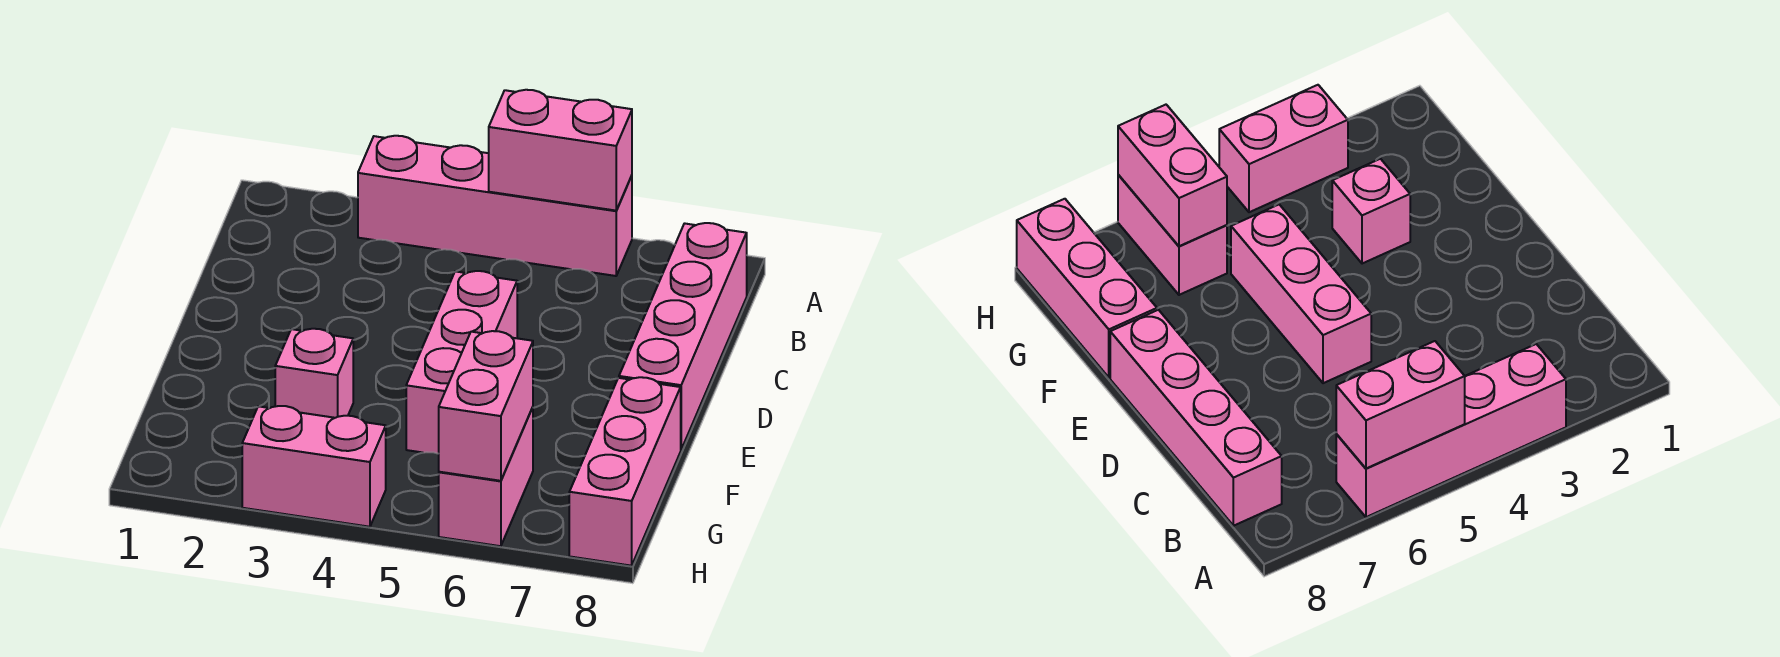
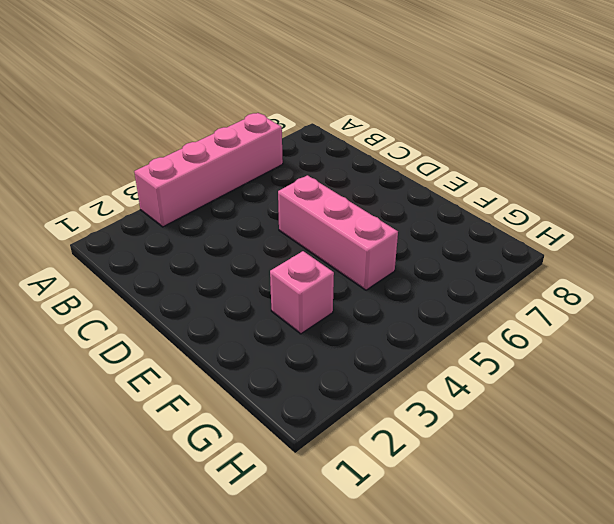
none -> pink brick B8:E8 level 1
none -> pink brick F8:H8 level 1

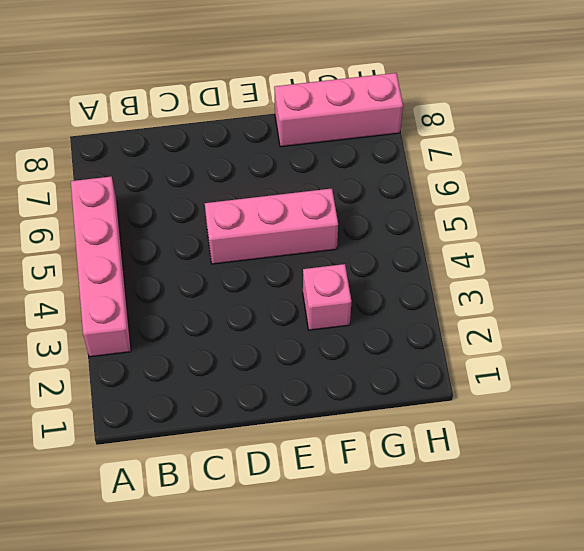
none -> pink brick B8:E8 level 1
none -> pink brick G6:H6 level 1

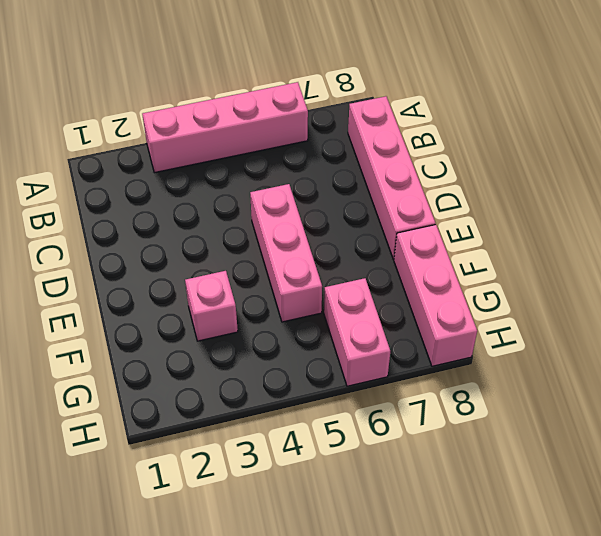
none -> pink brick H3:H4 level 1
none -> pink brick A5:A6 level 2

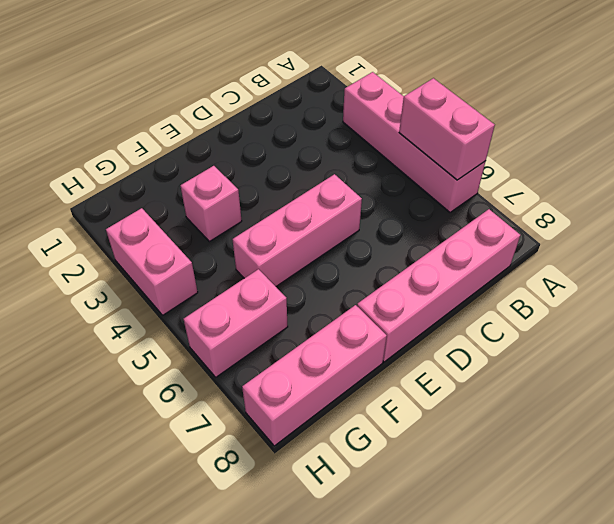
none -> pink brick G6:H6 level 2

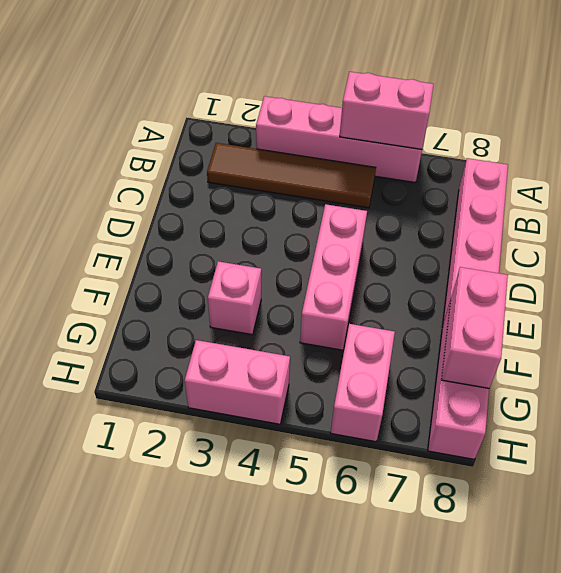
brown tile B2:B5 level 1 -> none
pink brick F8:G8 level 2 -> pink brick G6:H6 level 2

